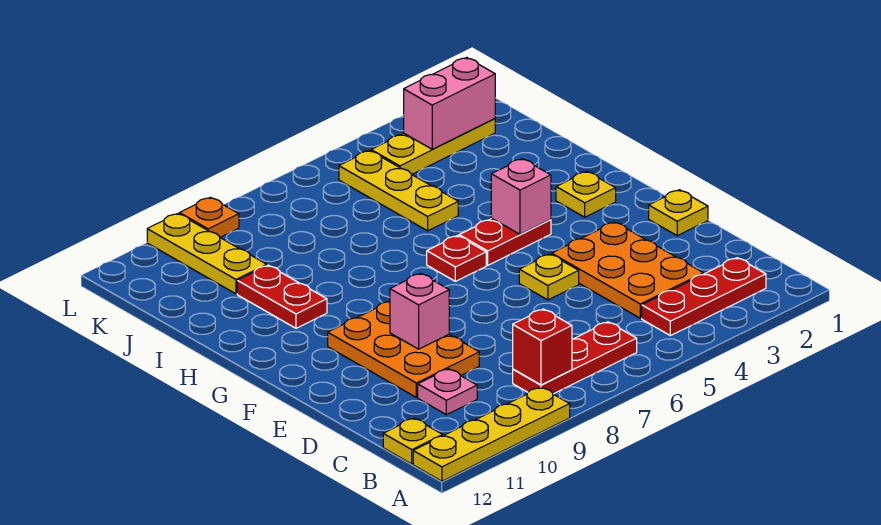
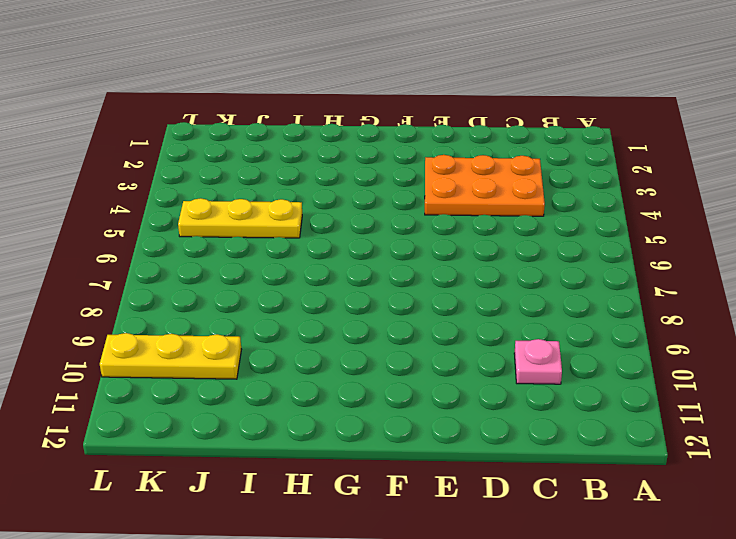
none -> yellow plate A9:A12 level 1
none -> red plate B2:B4 level 1
none -> red plate B6:B8 level 1

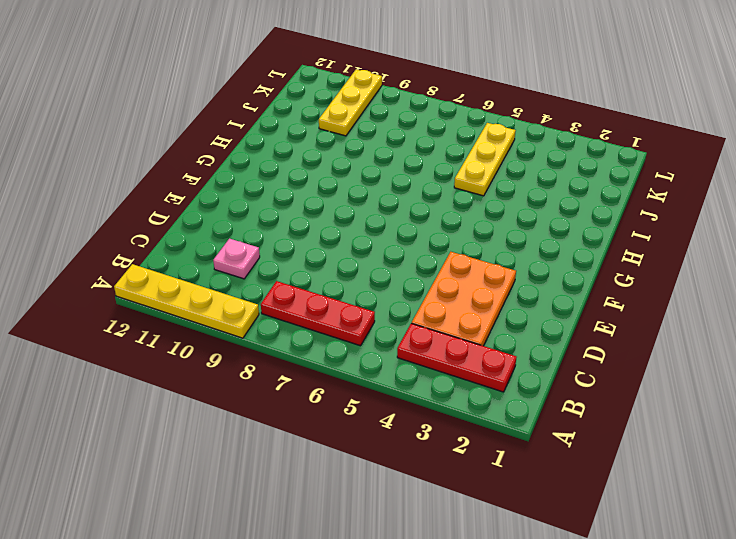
none -> yellow plate B12 level 1
none -> orange plate D9:F10 level 1
none -> yellow plate E1 level 1

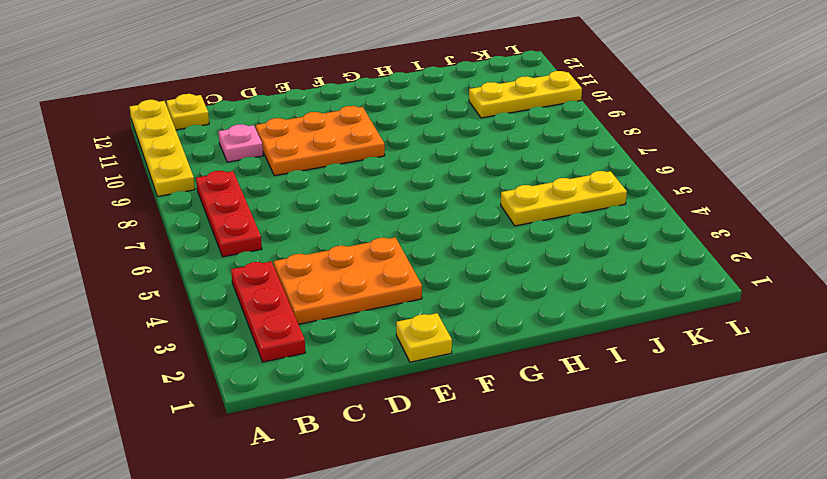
none -> yellow plate E5 level 1
none -> yellow plate G2 level 1
none -> red plate G4:G5 level 1

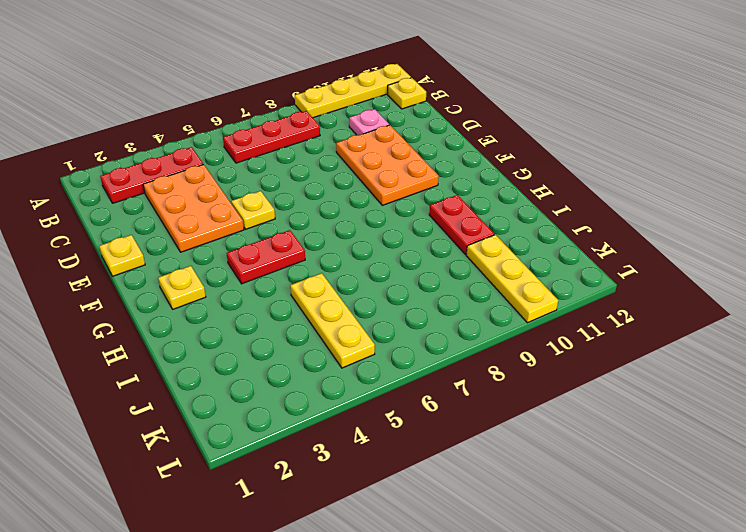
none -> red plate G6 level 1
none -> yellow plate K2:K4 level 1
none -> orange plate L9 level 1

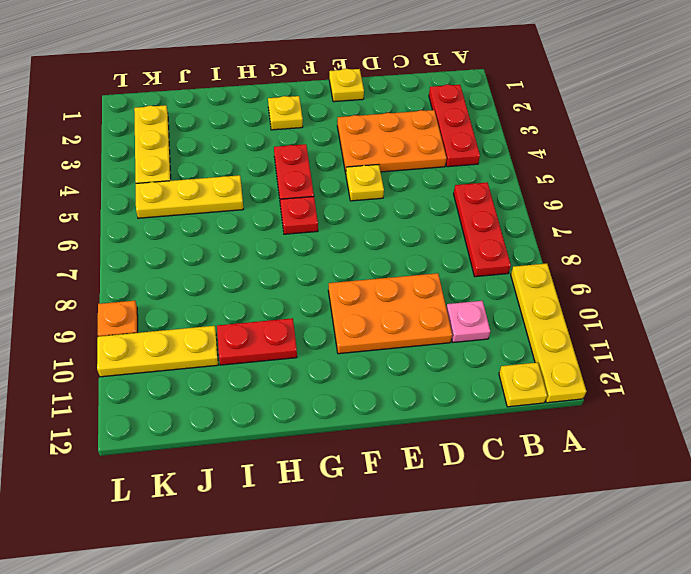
none -> red brick B8 level 2
none -> pink brick E9 level 2
none -> pink brick G4 level 2

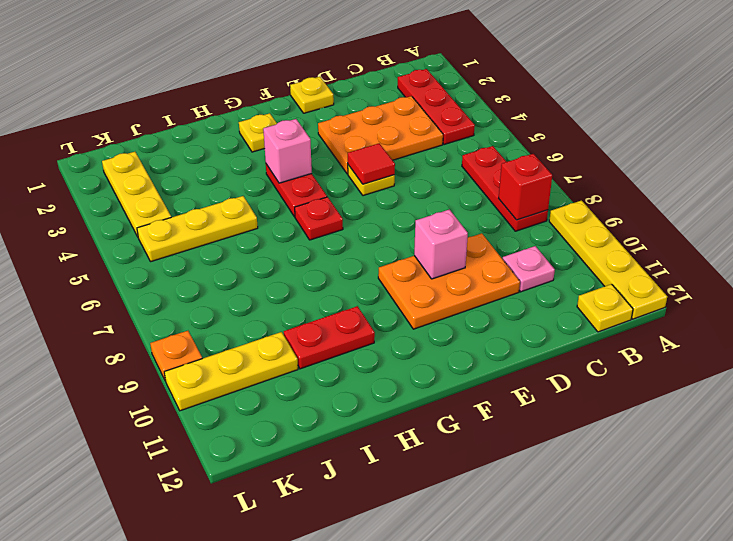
red tile E5 level 2 -> none
none -> pink brick K2:K3 level 2

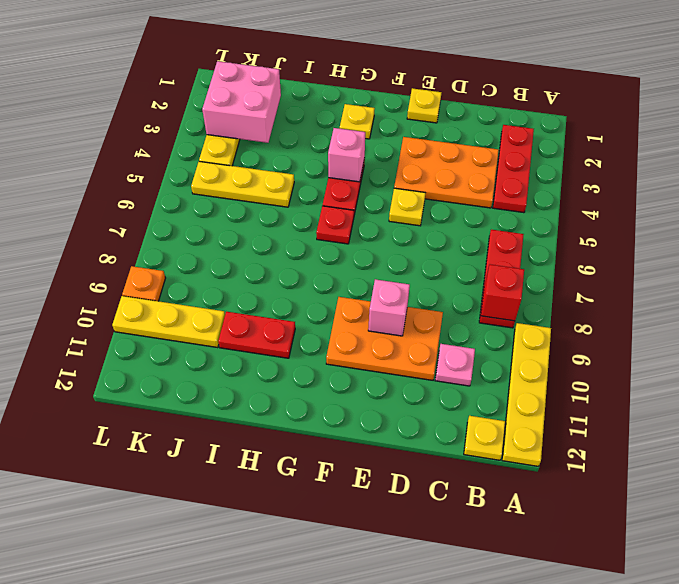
pink brick J2:K3 level 2 -> pink brick K2:K3 level 2

